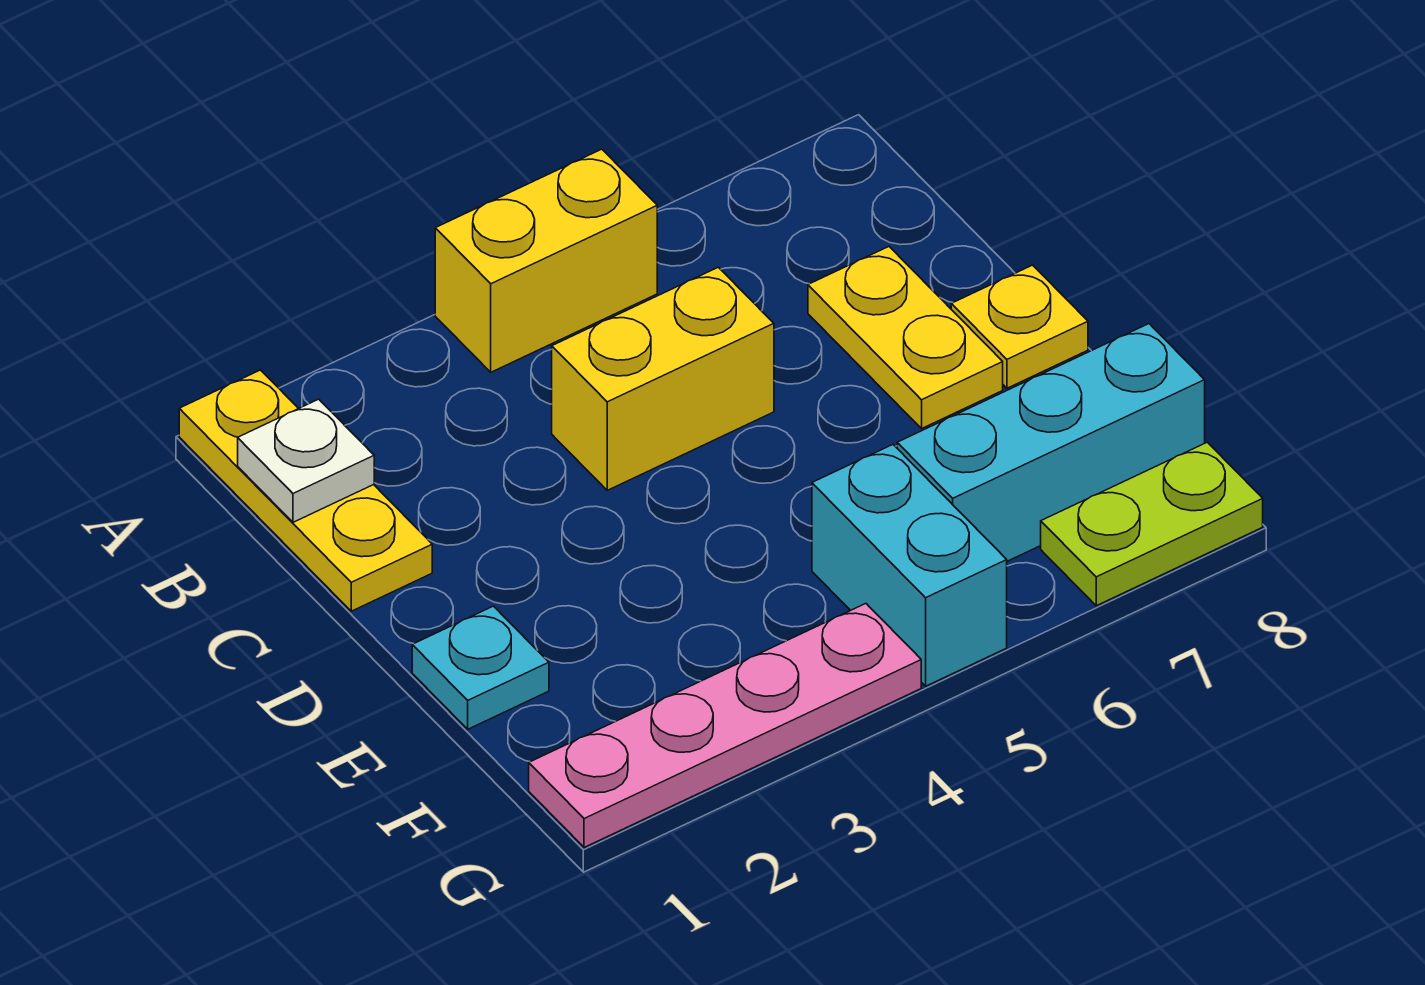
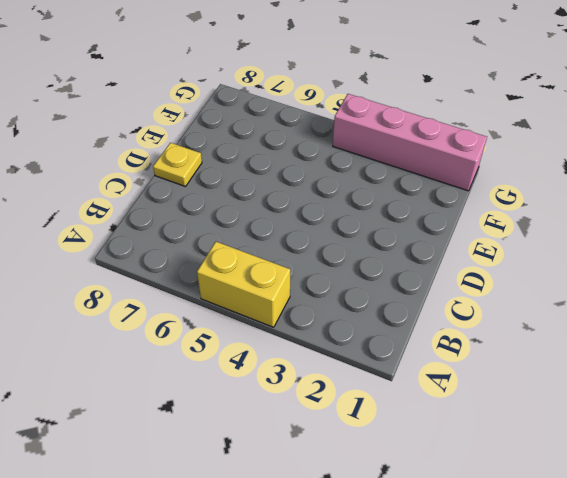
pink brick G1:G4 level 1 -> pink plate G1:G4 level 1
none -> yellow plate A1:C1 level 1
none -> yellow brick C4:C5 level 1

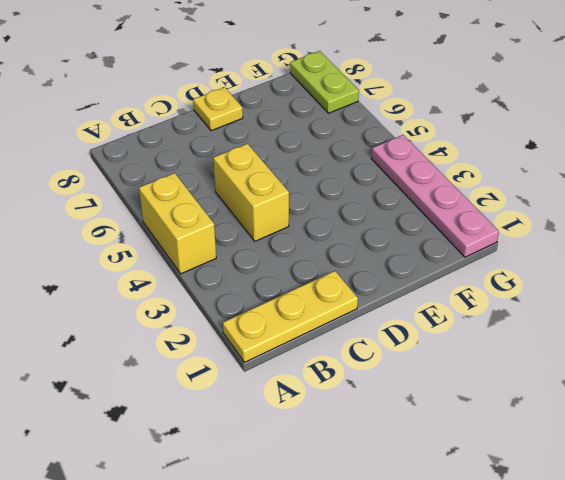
none -> yellow plate C7:D7 level 1
none -> cyan plate E1 level 1

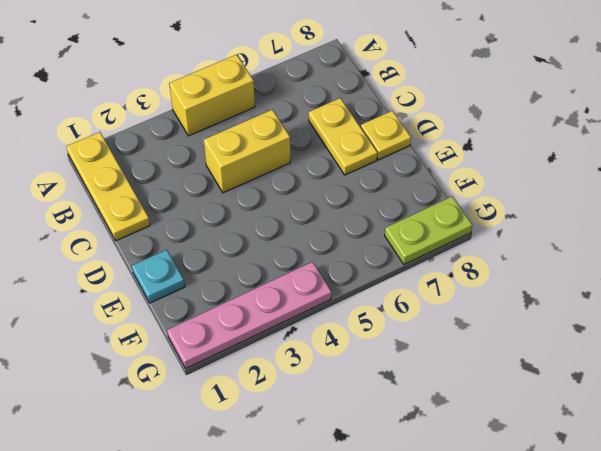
none -> cyan brick F5:G5 level 1
none -> cyan brick F6:F8 level 1

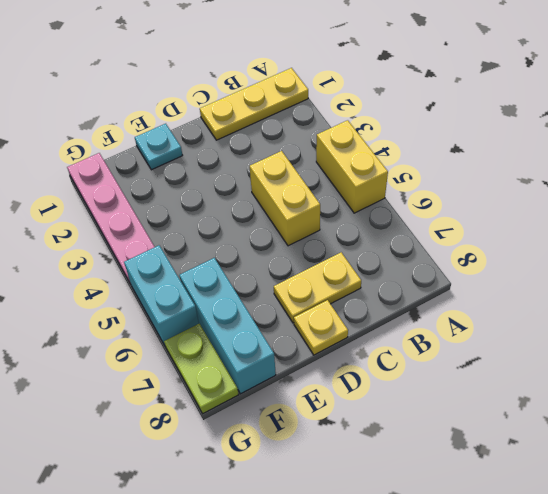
cyan brick G5:G6 level 1 -> cyan brick F5:G5 level 1
none -> white plate B1 level 2

